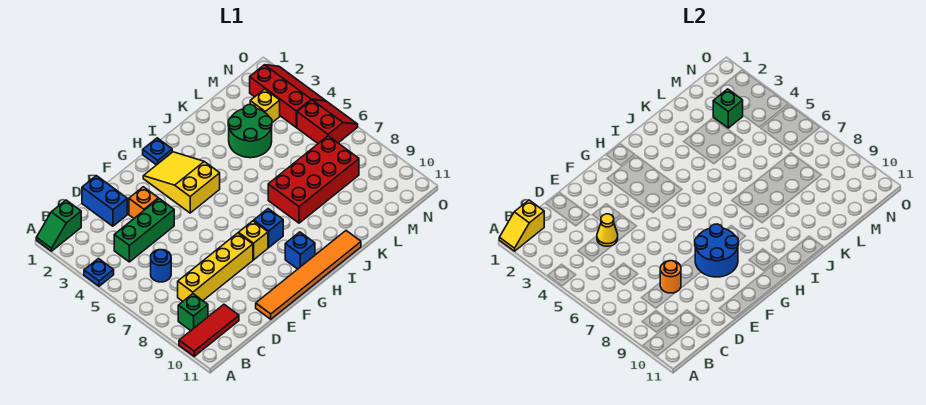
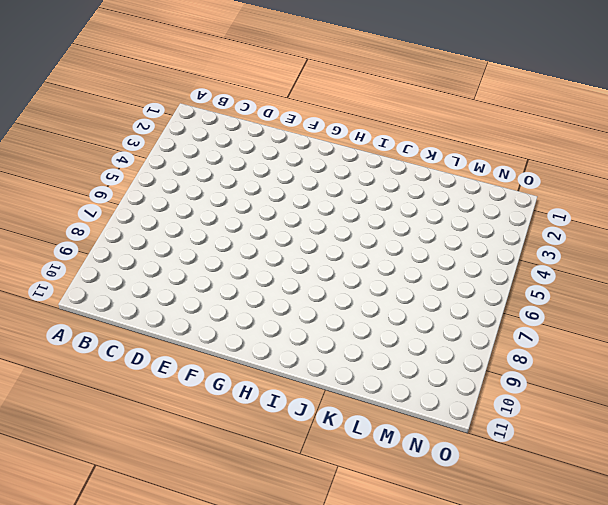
none -> green slope A1:B1 level 1 top B
none -> blue plate A4 level 1
none -> red tile A10:C10 level 1

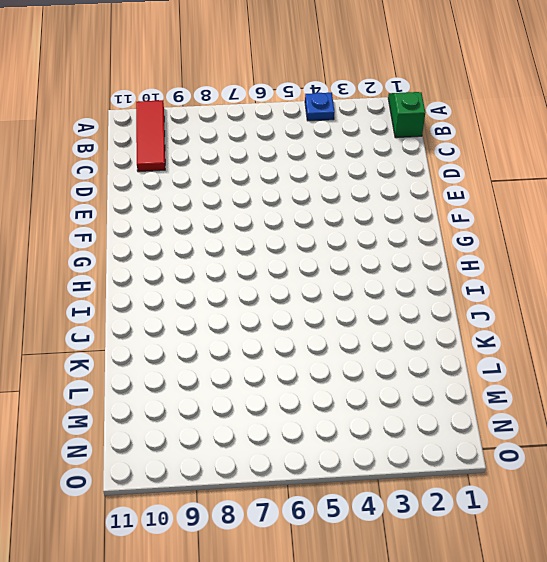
none -> green brick B9 level 1
none -> green brick C4:E4 level 1
none -> blue round brick C6 level 1

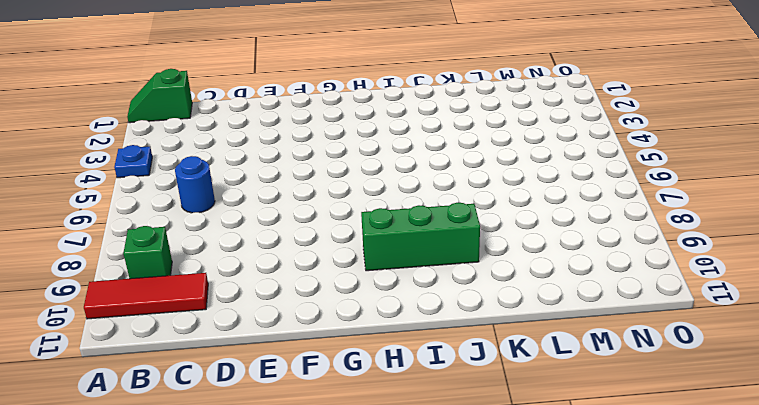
green brick H9:J9 level 1 -> green brick C4:E4 level 1
none -> yellow brick C8:F8 level 1
none -> blue brick D1:D2 level 1
none -> orange brick E3 level 1

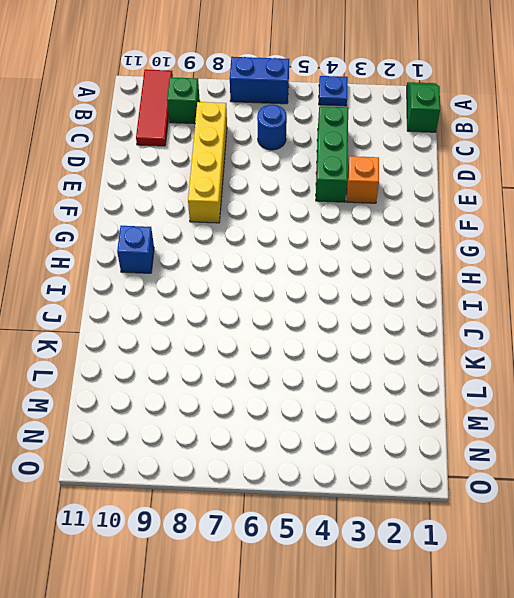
blue brick A6:A7 level 1 -> blue brick D1:D2 level 1
none -> orange tile E11:J11 level 1
none -> yellow slope G2:H4 level 1 top 4
none -> yellow brick G8 level 1

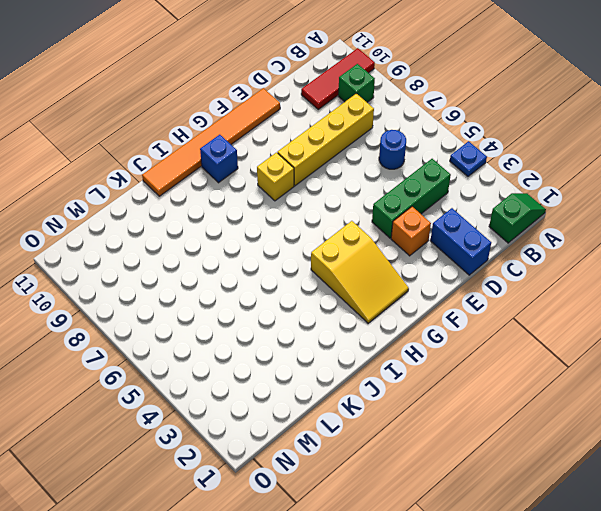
none -> blue plate H1 level 1
none -> blue brick H8 level 1
none -> red brick J7:M8 level 1

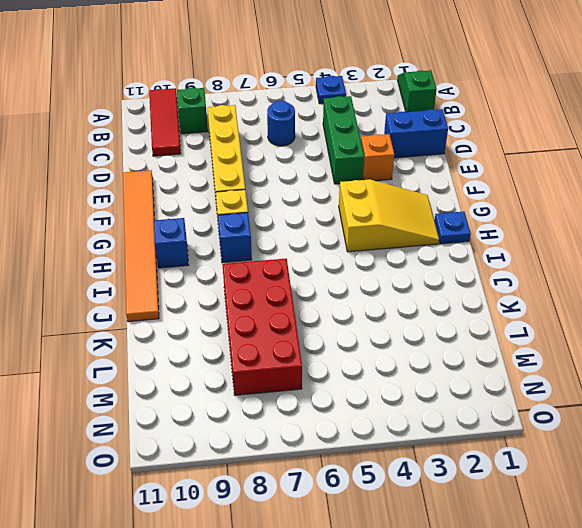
none -> green round brick K3:L4 level 1
none -> yellow brick M3 level 1
none -> red slope N2:O4 level 1 top N

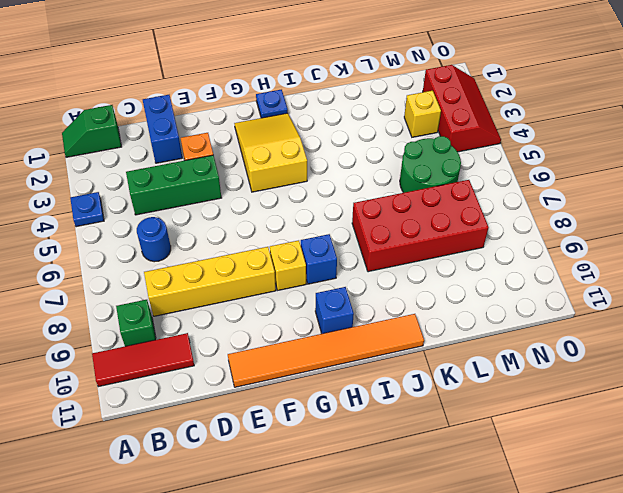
green round brick L5:M6 level 1 -> green round brick K3:L4 level 1
none -> red slope N5:O6 level 1 top N
none -> yellow slope A1:B1 level 2 top B
none -> yellow cone D4 level 2

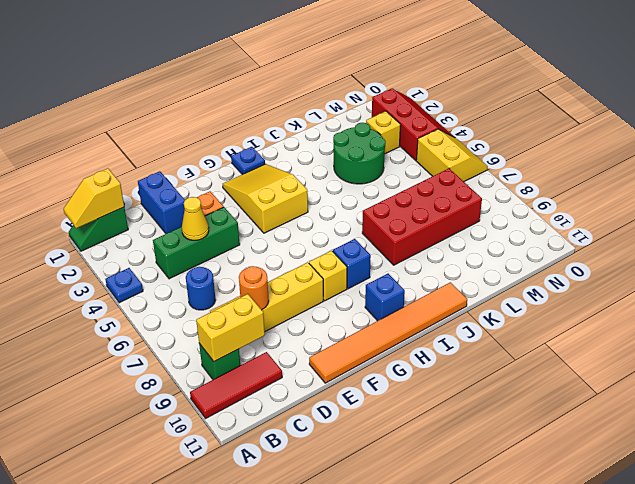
yellow brick B9:C9 level 2 -> none
yellow slope N5:O6 level 1 top N -> red slope N5:O6 level 1 top N
none -> blue round brick F8:G9 level 2
none -> green brick M3 level 2

